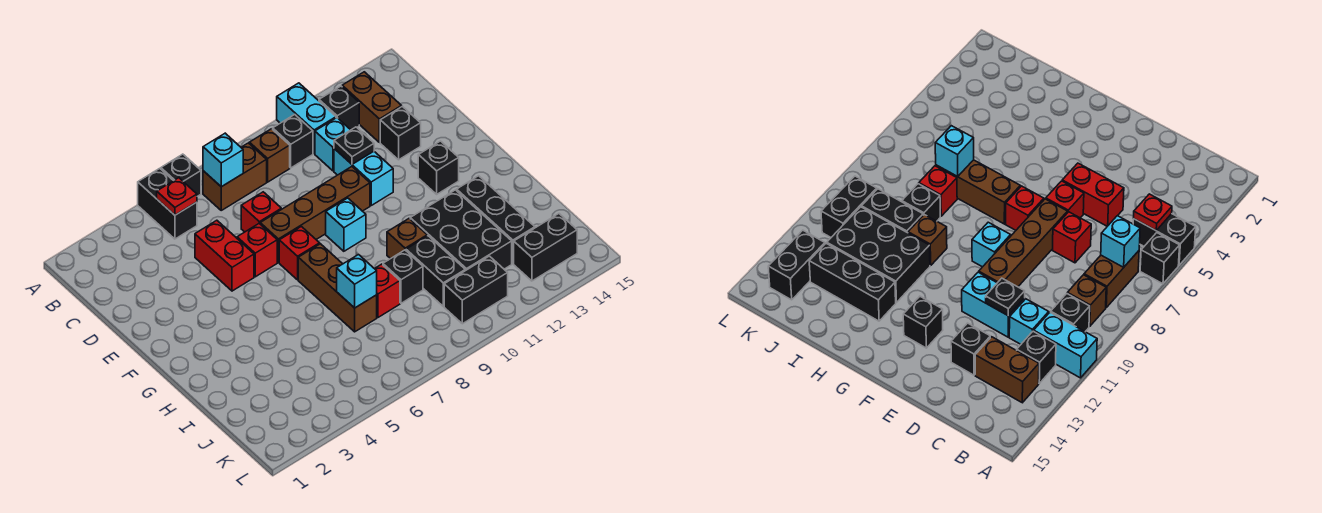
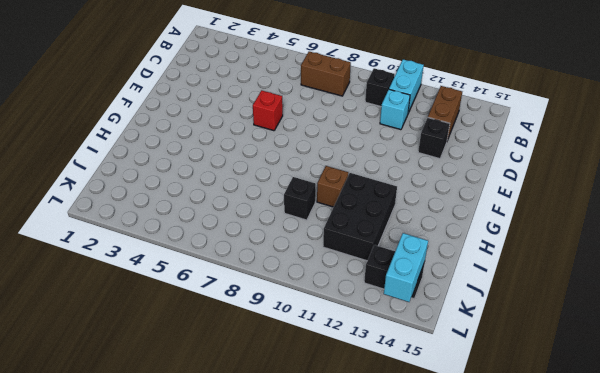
cyan brick K14:L14 level 2 -> cyan brick D11:E11 level 1
none -> black brick A5:B5 level 1
none -> black brick A6 level 1
none -> brown brick B9 level 1
none -> black brick B12 level 1

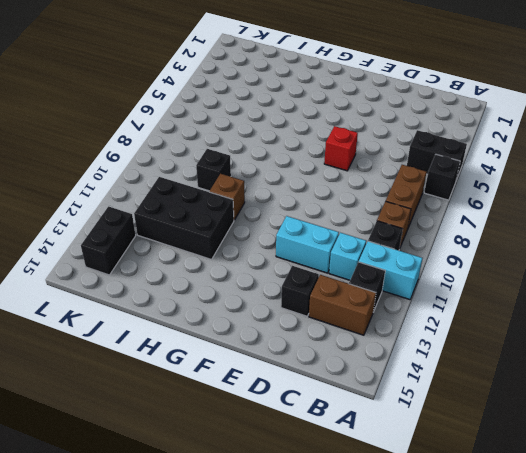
none -> red brick D5:E5 level 1
none -> red brick D7 level 1
none -> brown brick E7:E10 level 1
none -> red brick F7 level 1

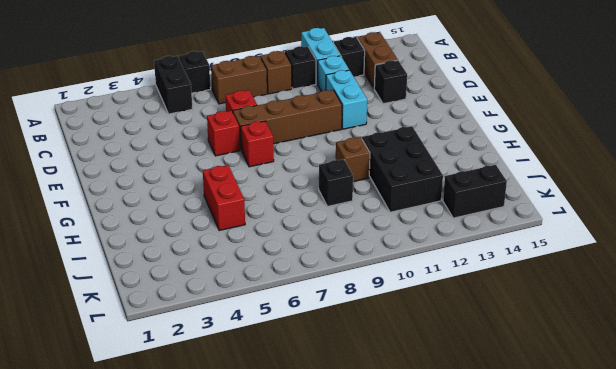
red brick H5:I5 level 1 -> red brick D5:E5 level 1
none -> cyan brick F9 level 1
none -> black brick F13 level 1
none -> brown brick G7:I7 level 1
none -> black brick H13:J13 level 1

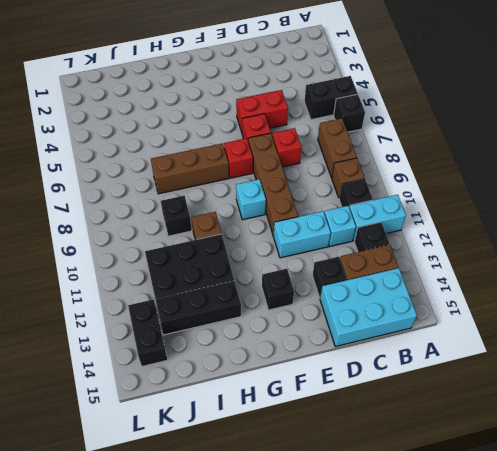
cyan brick B14:D15 level 1 -> none
none -> red brick I8 level 1
none -> black brick I10:J10 level 1
none -> black brick K10:K11 level 1
none -> red plate B5 level 2

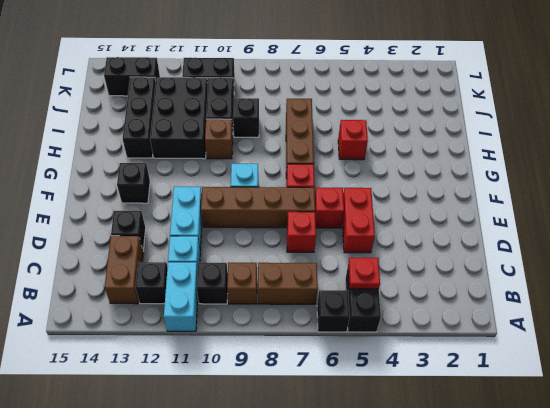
red brick H5 level 1 -> red brick I8 level 1
none -> cyan brick B7 level 2
none -> black plate D11 level 2
none -> cyan brick I7 level 2

